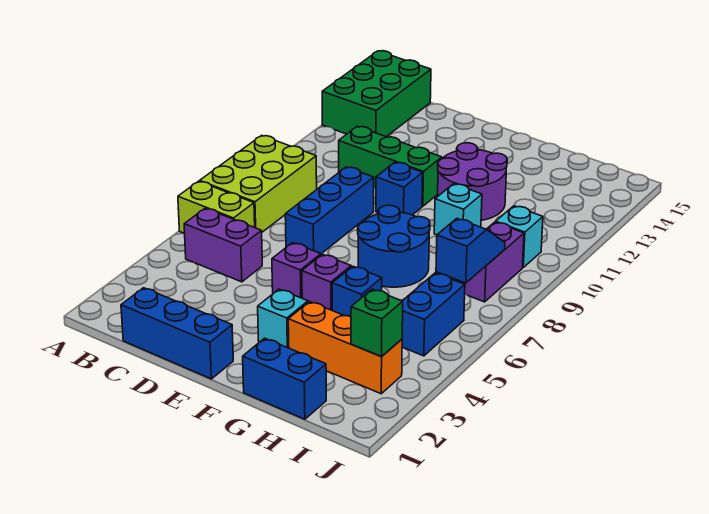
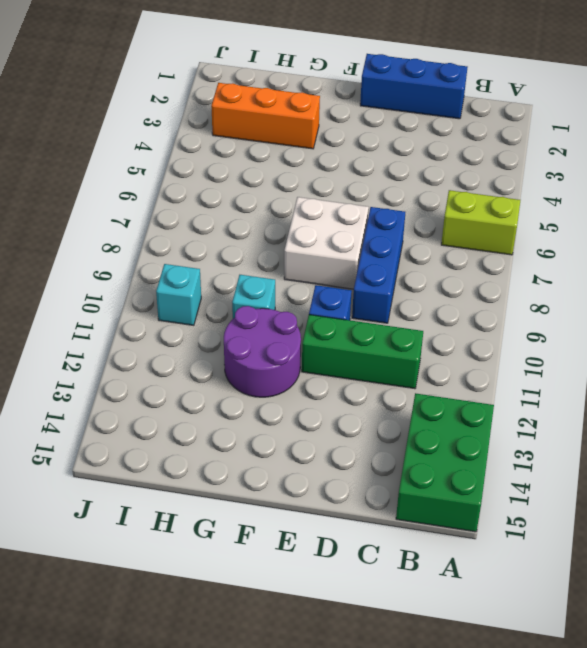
white brick E7:F8 level 1 -> blue round brick F7:G8 level 1
none -> lime brick A7:B9 level 1
none -> purple brick B5:C5 level 1
none -> purple brick E5 level 1

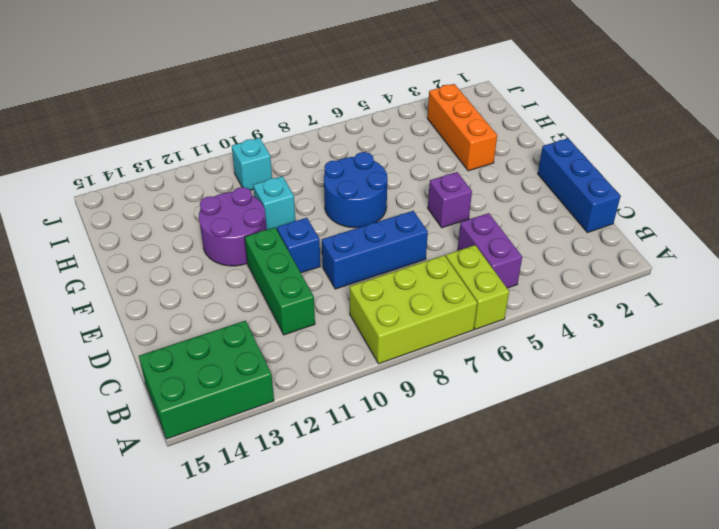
none -> cyan brick F3 level 1
none -> purple brick F5 level 1
none -> blue brick G1:H1 level 1

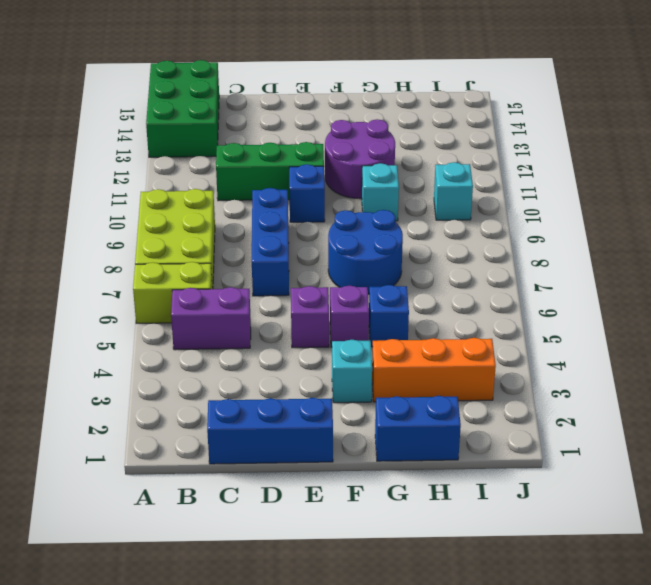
none -> blue brick I5:I6 level 1
none -> purple brick I8:I9 level 1
none -> green brick I3 level 2

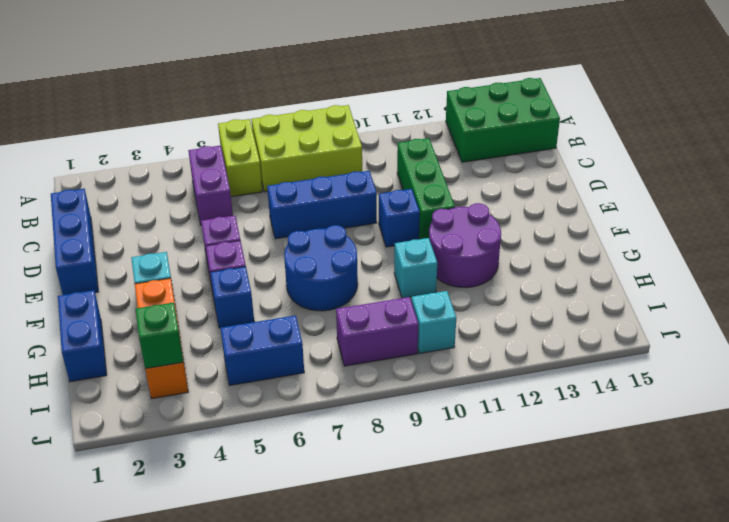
none -> blue slope I7:I8 level 2 top 7

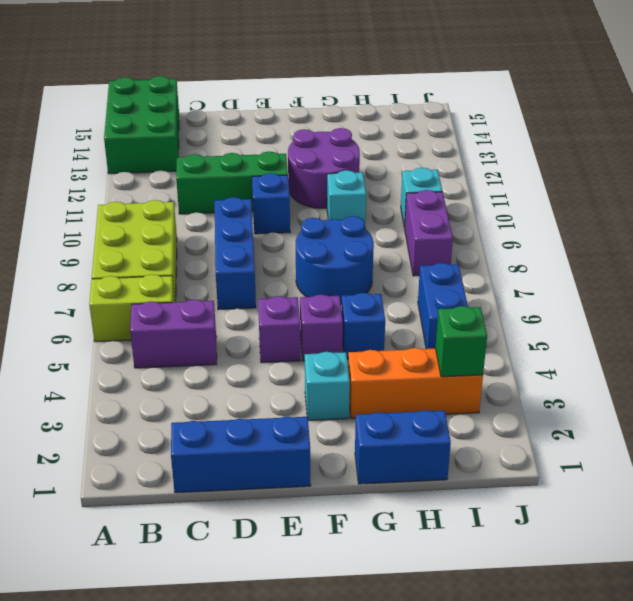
none -> blue slope I7:I8 level 2 top 7

